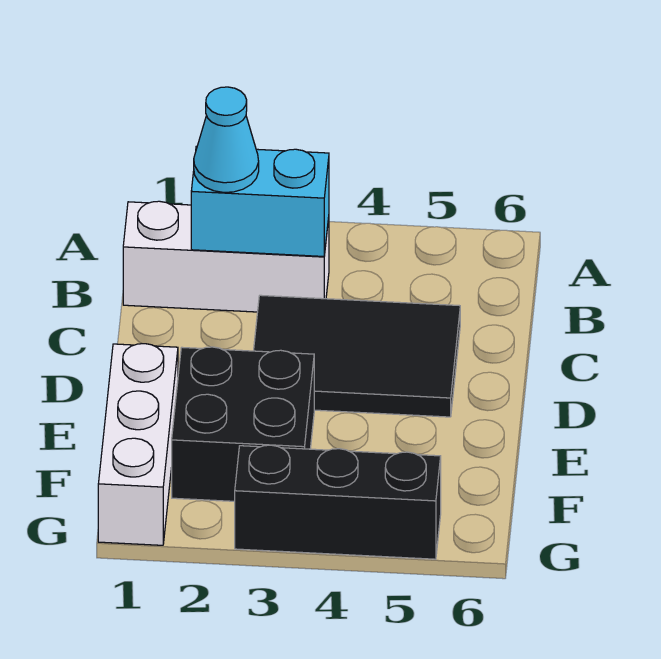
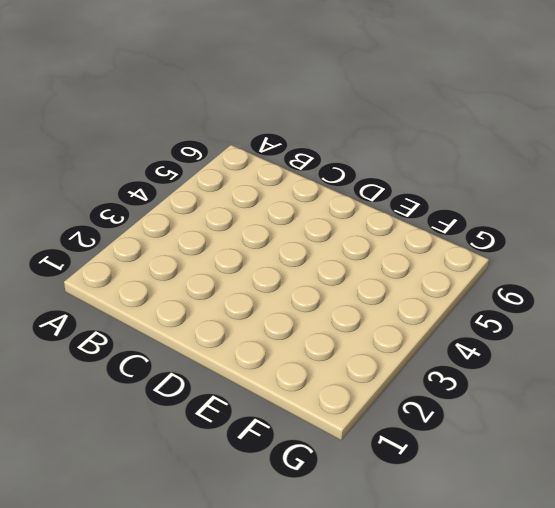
none -> white brick B1:B3 level 1
none -> black tile C3:D5 level 1

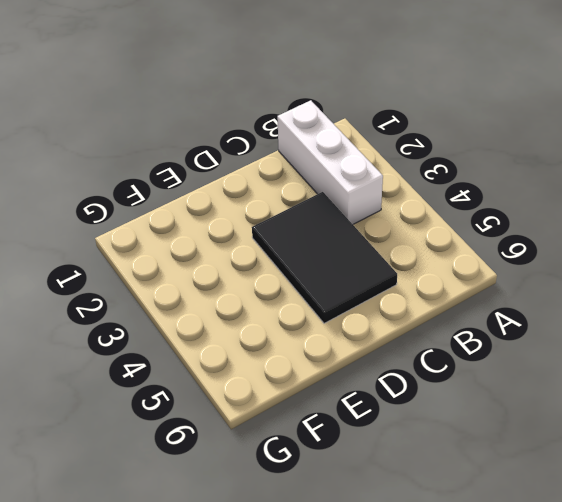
none -> white brick E1:G1 level 1
none -> black brick E2:F3 level 1

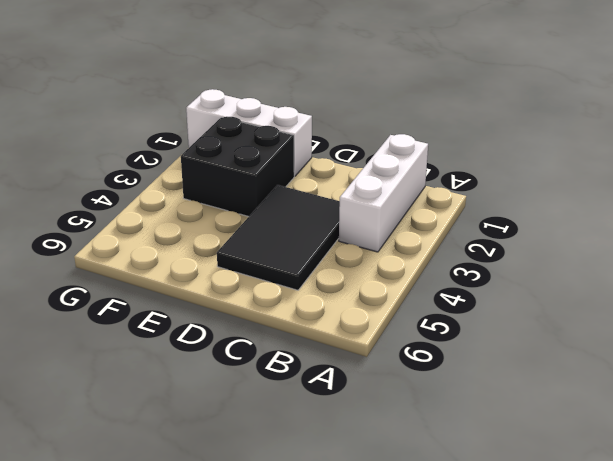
none -> black brick G3:G5 level 1
none -> cyan brick B2:B3 level 2

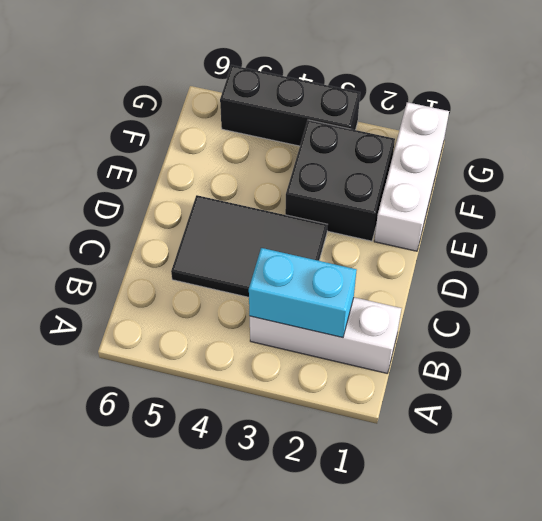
none -> cyan cone B2 level 3

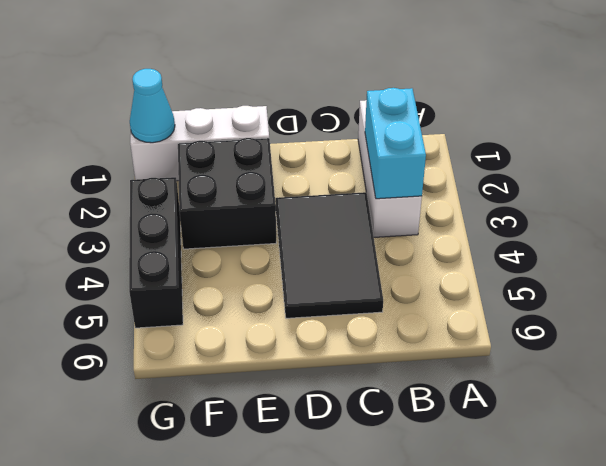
cyan cone G1 level 2 -> cyan cone B2 level 3

